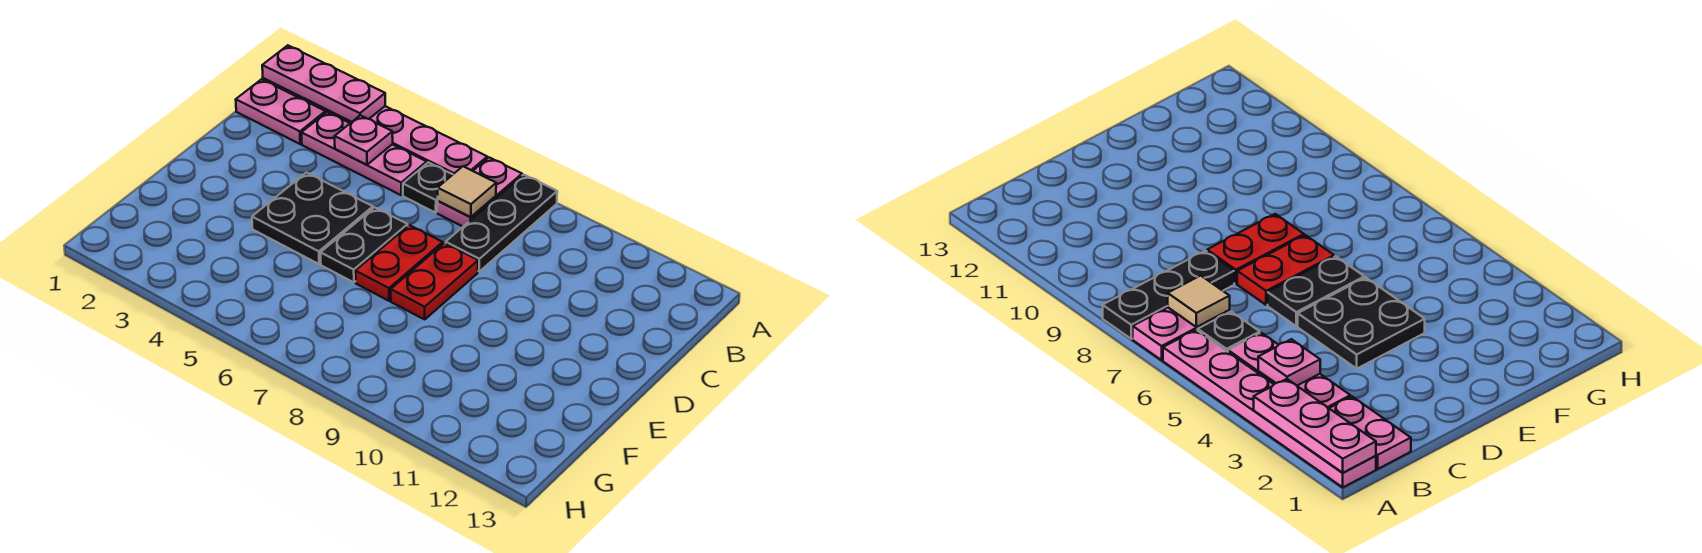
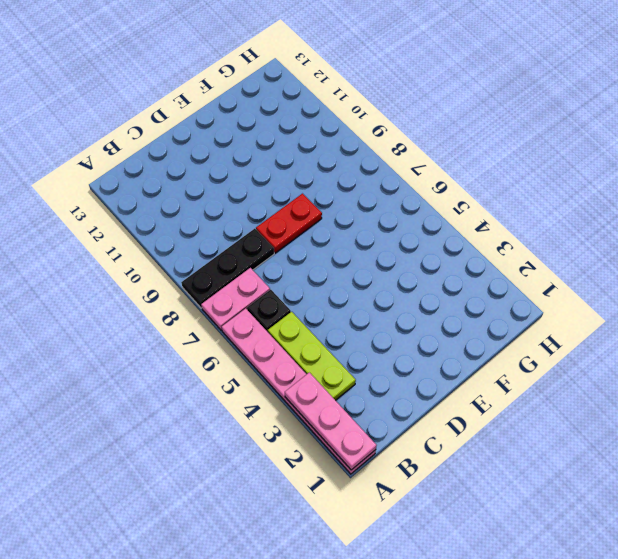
lime plate B3:B5 level 1 -> pink plate B3:B5 level 1
none -> pink plate B1:B2 level 1
none -> black plate D4:E5 level 1
none -> black plate D6:E6 level 1

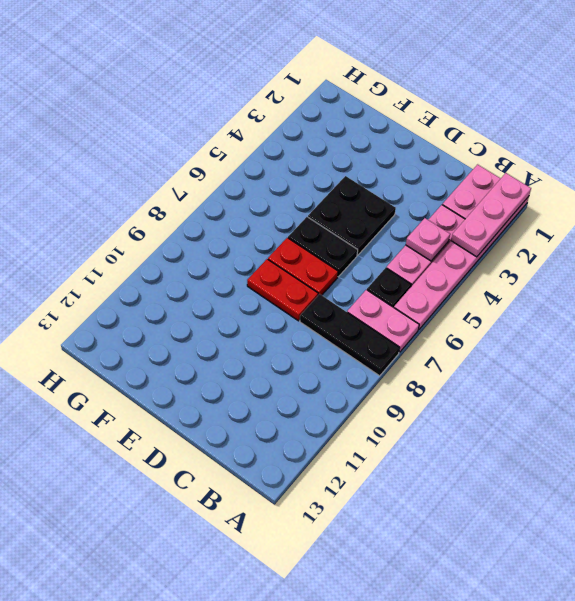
none -> tan tile B7 level 2

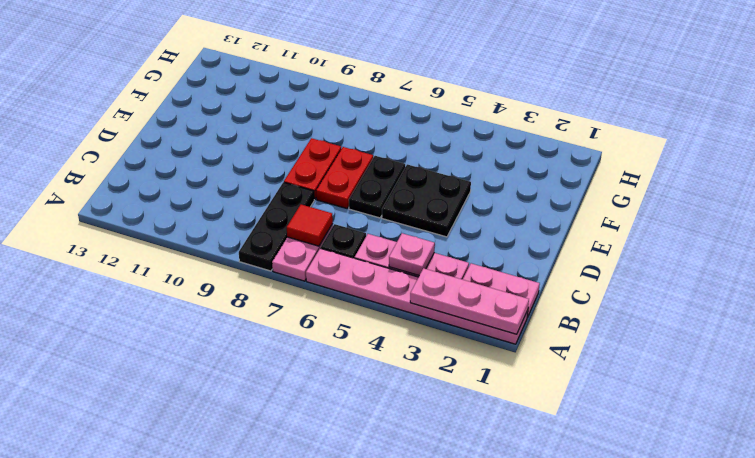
red tile B7 level 2 -> tan tile B7 level 2

